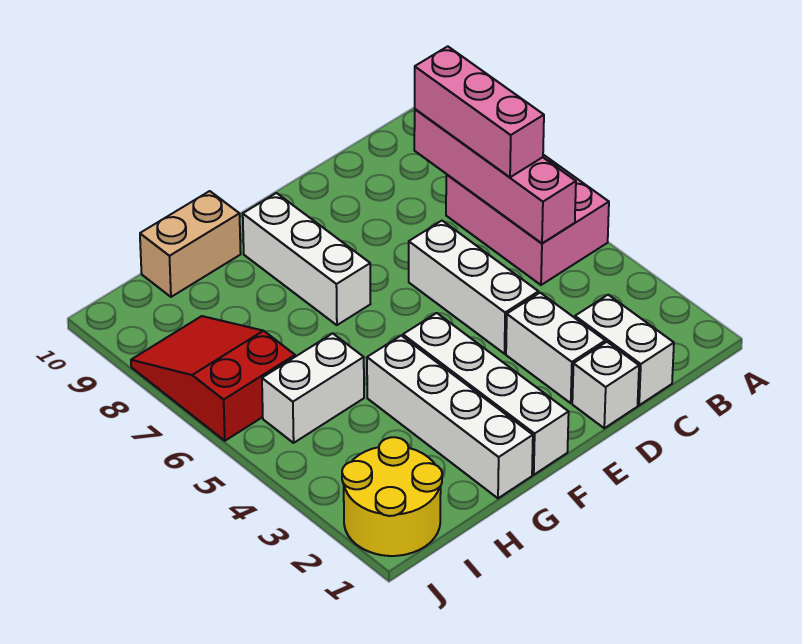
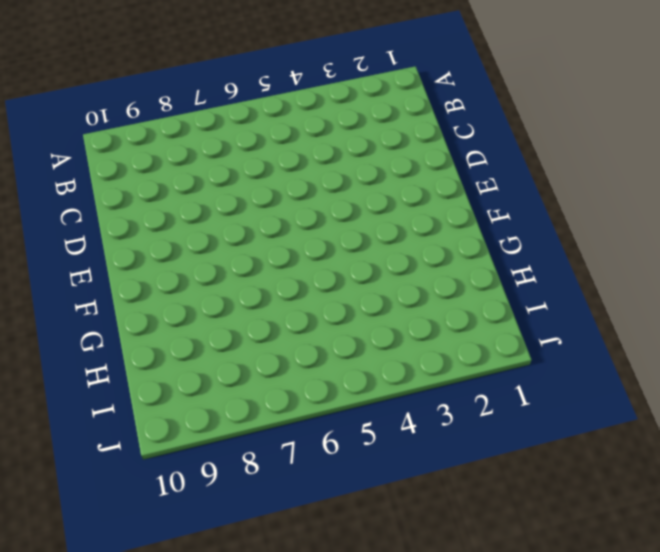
none -> pink brick A5:B7 level 1
none -> white brick C1:C2 level 1
none -> white brick D1 level 1

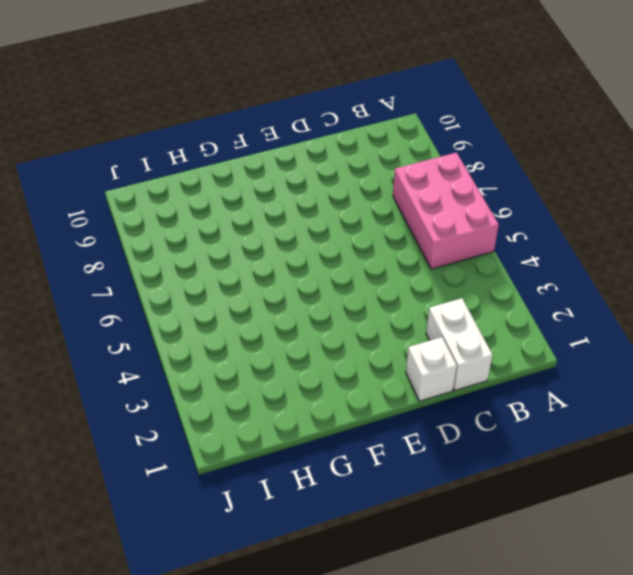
none -> white brick D2:D3 level 1
none -> white brick D4:D6 level 1
none -> white brick F1:F4 level 1

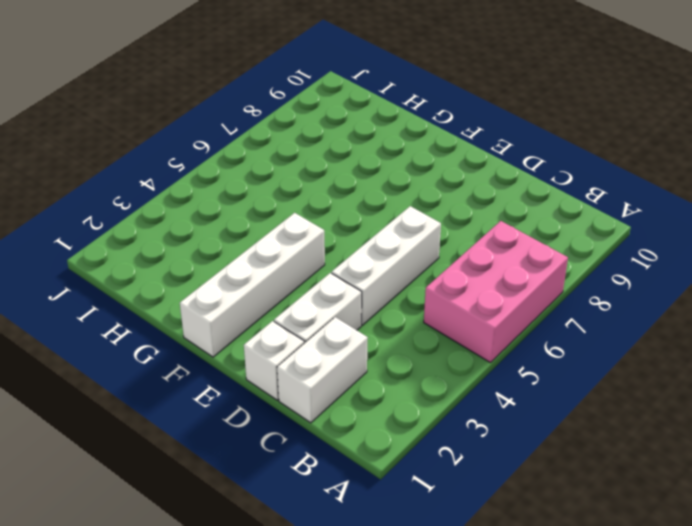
none -> white brick F7:F9 level 1
none -> white brick G1:G4 level 1
none -> tan brick G10:H10 level 1

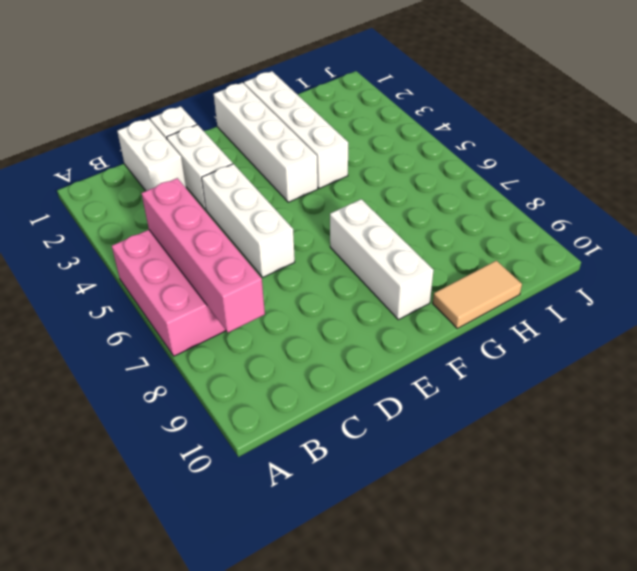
tan tile G10:H10 level 1 -> tan brick G10:H10 level 1
none -> white brick H5:I5 level 1
none -> yellow round brick I1:J2 level 1
none -> red slope I6:J8 level 1 top 6

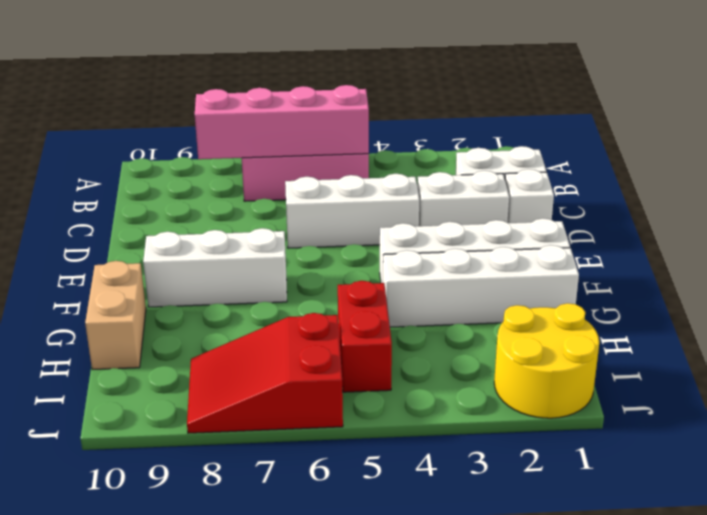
red brick H5:I5 level 1 -> white brick H5:I5 level 1
none -> pink brick B6:B8 level 3

